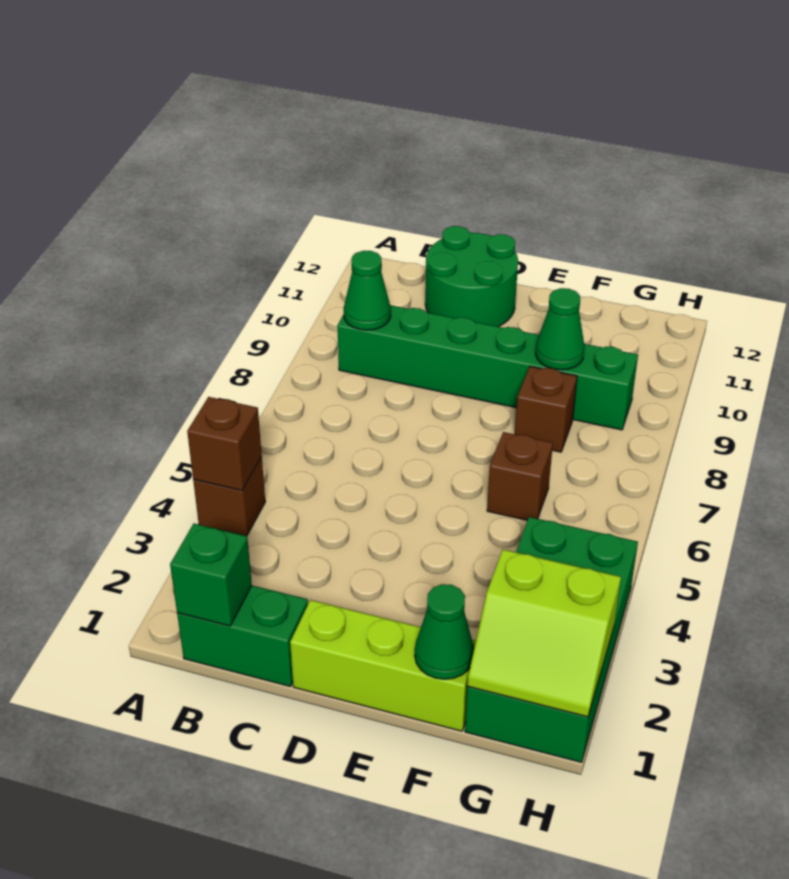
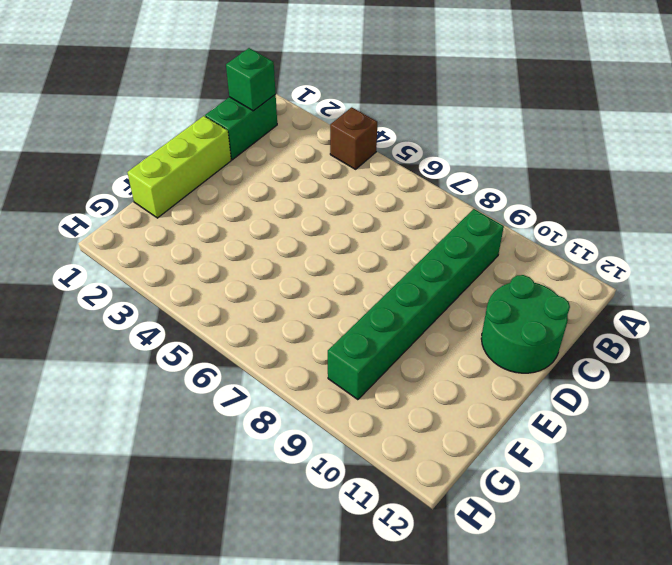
none -> brown brick F6 level 1
none -> brown brick F8 level 1
none -> green brick G1:H4 level 1

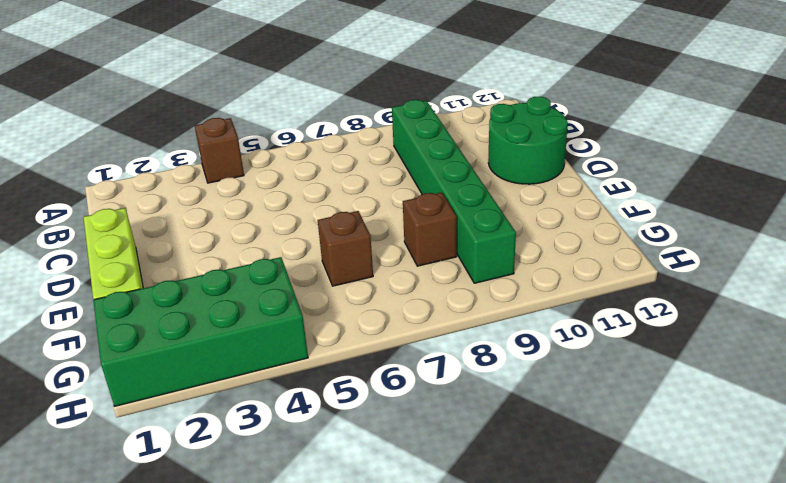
none -> green brick B1:C1 level 1
none -> brown brick A4 level 2
none -> green brick B1 level 2

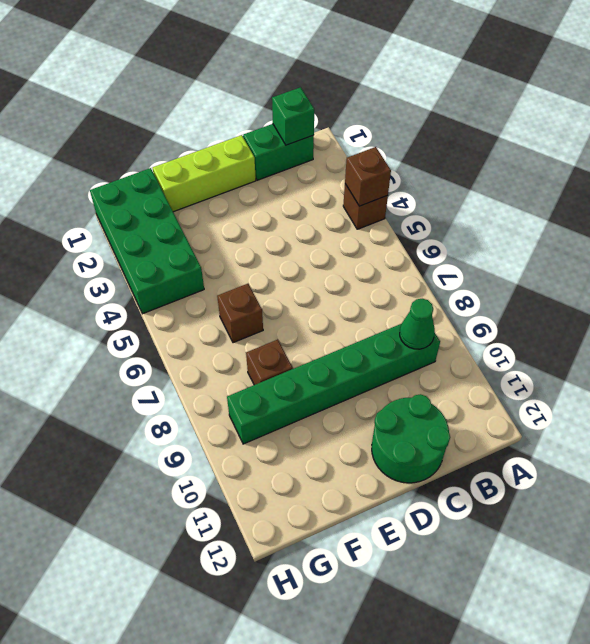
none -> green cone F1 level 2
none -> green cone F9 level 2
none -> lime slope G1:H2 level 2 top 2

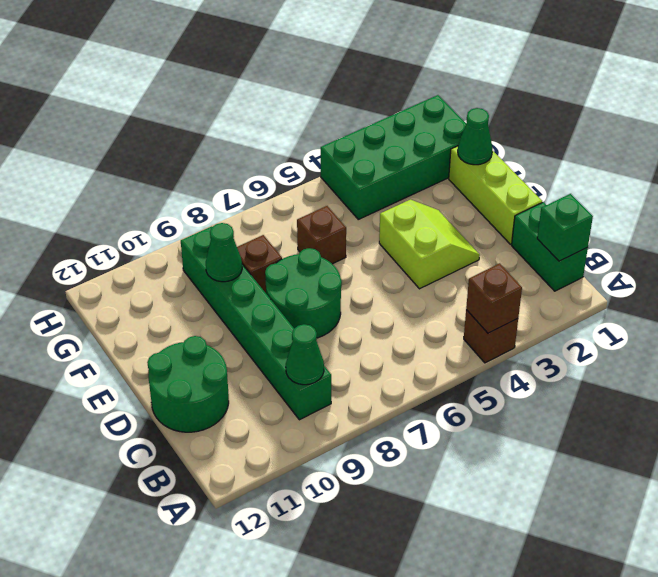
lime slope D3:E4 level 1 top 4 -> lime slope G1:H2 level 2 top 2
green round brick D7:E8 level 1 -> none

